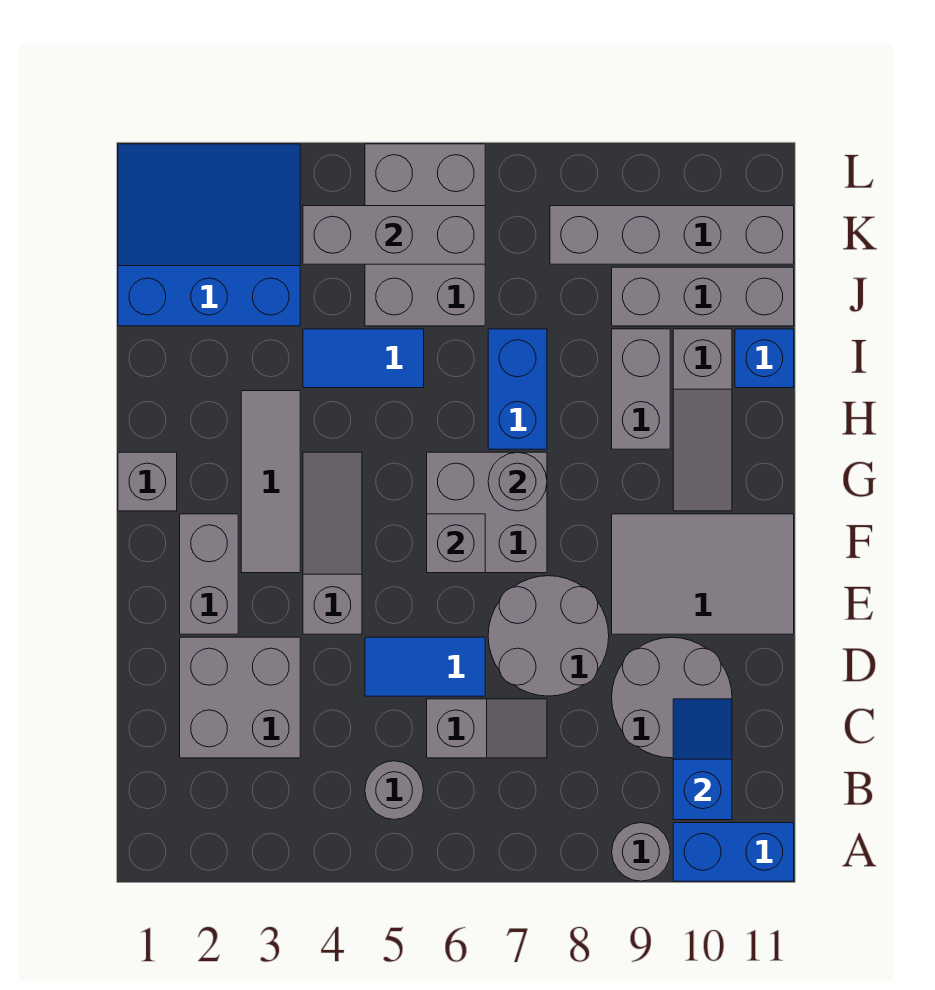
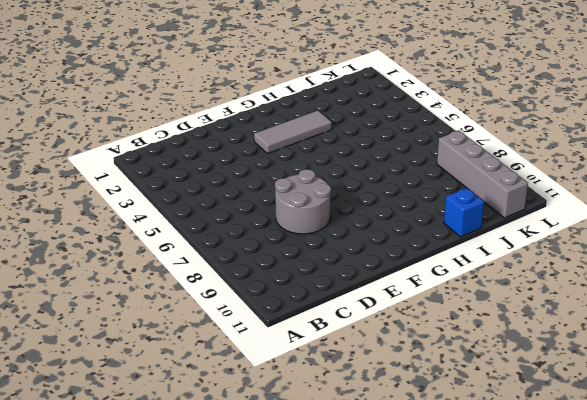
none -> grey round brick A9 level 1
none -> blue brick A10:A11 level 1
none -> grey round brick B5 level 1

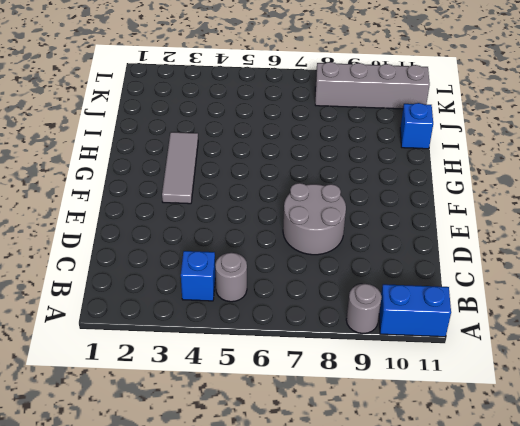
blue brick B4 level 1 -> none
none -> grey brick C2:D3 level 1
none -> grey slope C6:C7 level 1 top 6
none -> grey round brick C9:D10 level 1

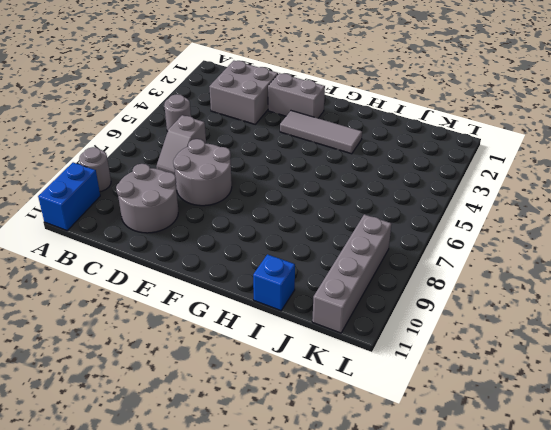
none -> blue tile D5:D6 level 1
none -> grey slope E4:G4 level 1 top E
none -> grey tile E9:F11 level 1

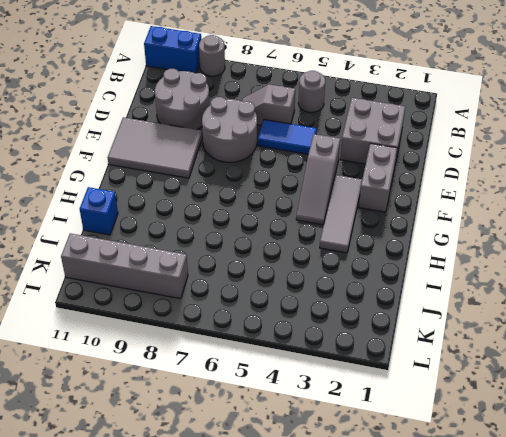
none -> grey brick F6:G7 level 1
none -> grey brick G1 level 1
none -> grey slope G10:I10 level 1 top I

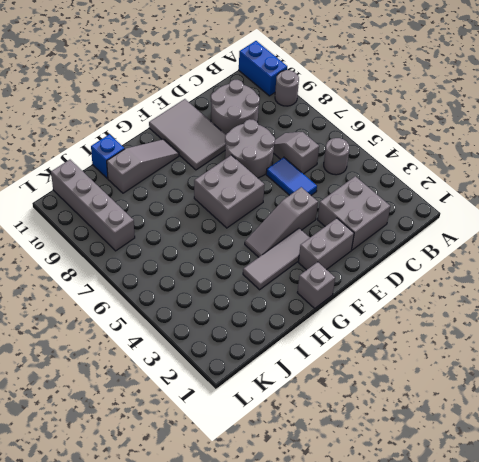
none -> blue brick H7:I7 level 1
none -> grey brick H9:I9 level 1
none -> blue tile I4:I5 level 1

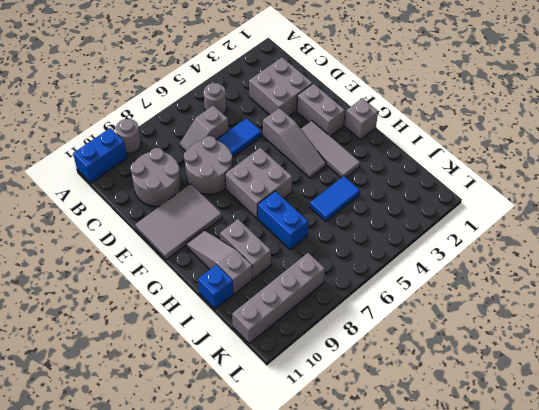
none -> blue slope J1:L3 level 1 top J
none -> grey brick J5:L6 level 1
none -> grey brick J9:J11 level 1

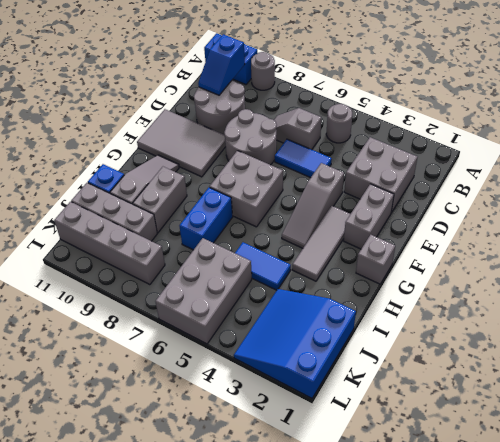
blue slope J1:L3 level 1 top 1 -> blue slope J1:L3 level 1 top J
none -> grey brick F6 level 2
none -> grey round brick G7 level 2
none -> grey brick K4:K6 level 2

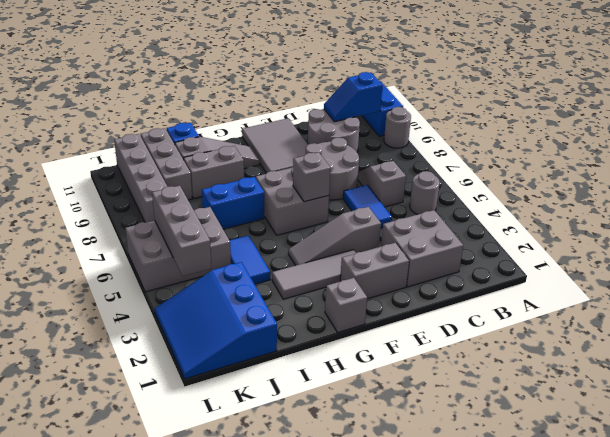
none -> grey round brick G7 level 2

